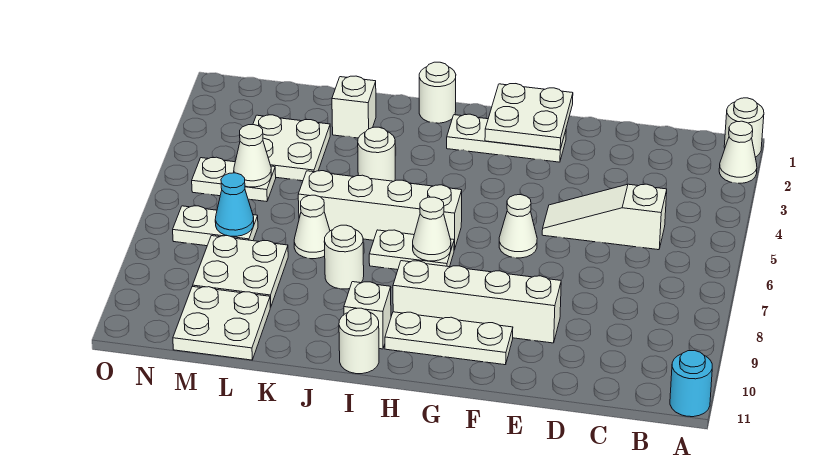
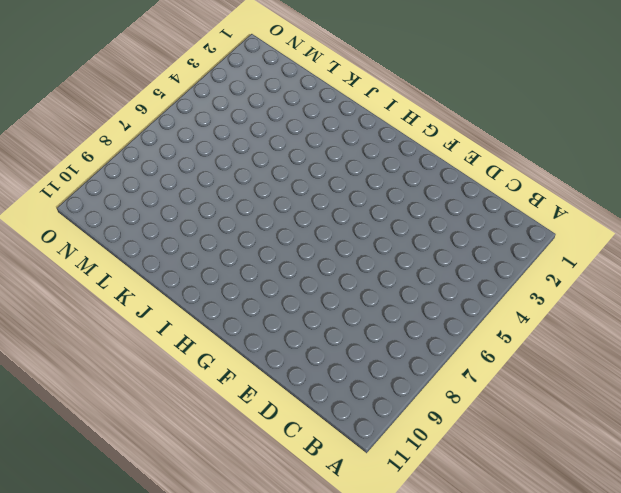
none -> white round brick A1 level 1
none -> white cone A2 level 1
none -> cyan round brick A11 level 1

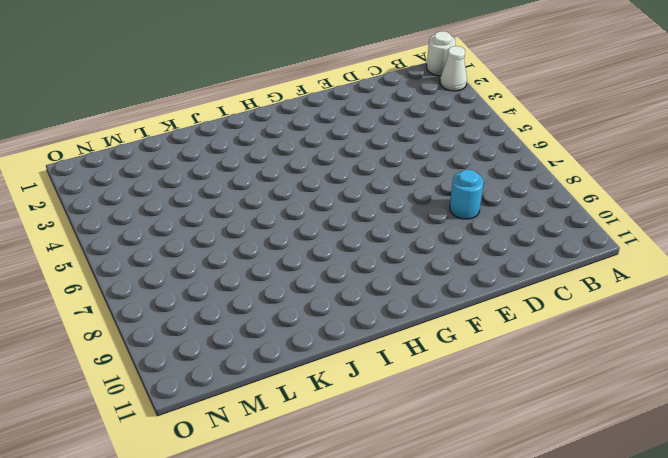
cyan round brick D8 level 1 -> cyan round brick A11 level 1
none -> white slope C5:E5 level 1 top C
none -> white brick E9:H9 level 1
none -> white plate F2:H2 level 1

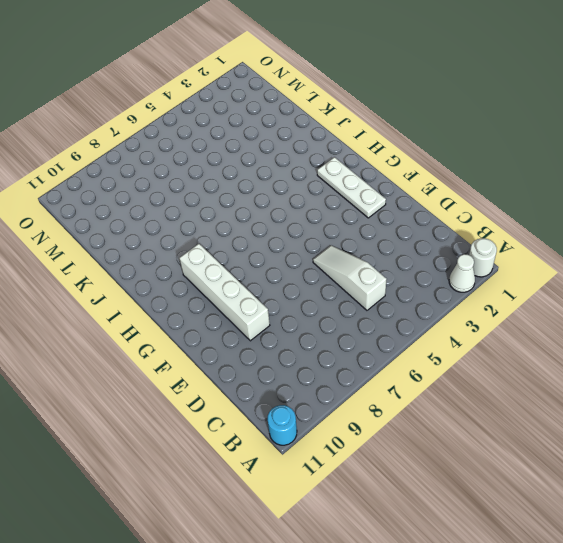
none -> white cone F6 level 1
none -> white plate F10:H10 level 1
none -> white brick H6:K6 level 1

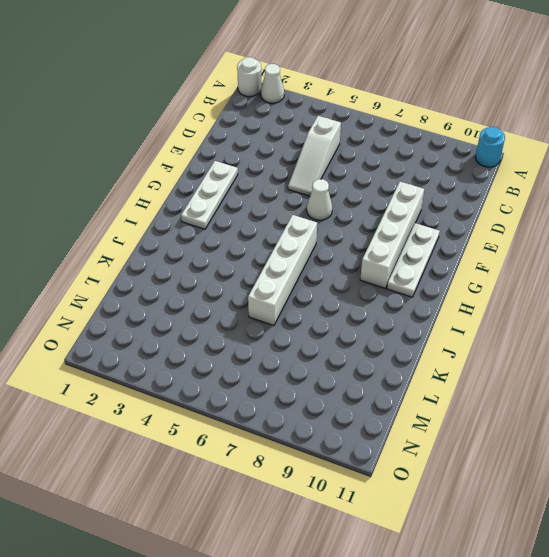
none -> white plate H7:I7 level 1
none -> white round brick I1 level 1
none -> white brick I10 level 1

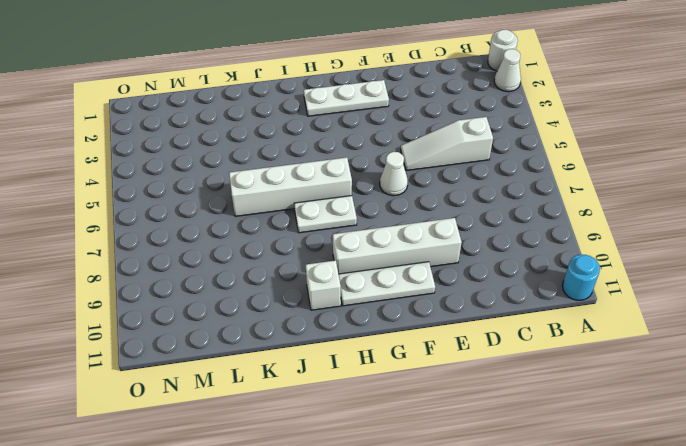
none -> white round brick I1 level 1
none -> white round brick I11 level 1
none -> white round brick J4 level 1

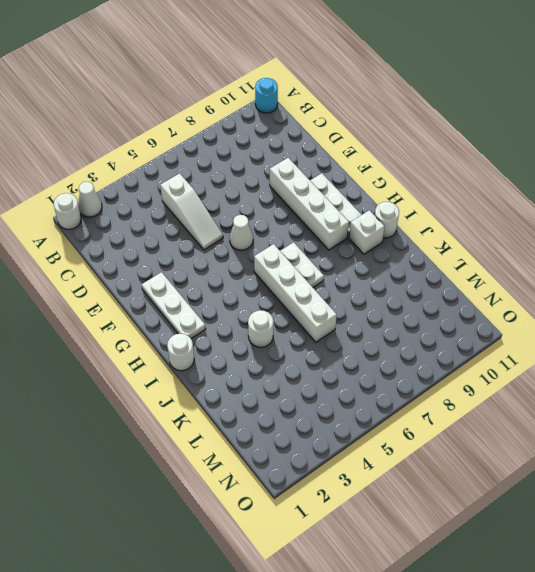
none -> white round brick J8 level 1
none -> white brick K2 level 1
none -> white cone K7 level 1

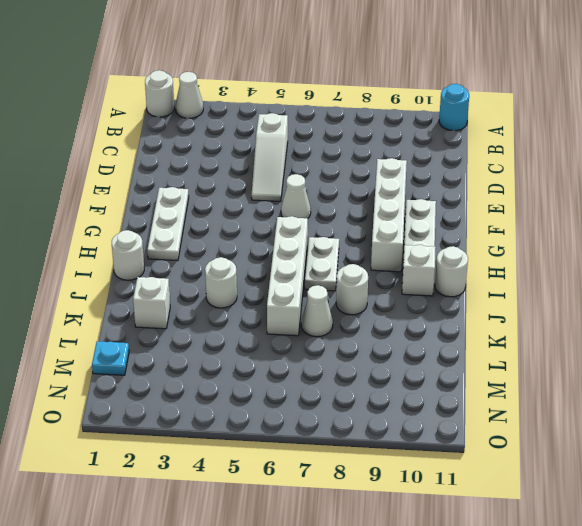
cyan plate M1 level 1 -> none
none -> white plate L3:M4 level 1
none -> white plate L8:M9 level 1
none -> white plate L10:M11 level 1

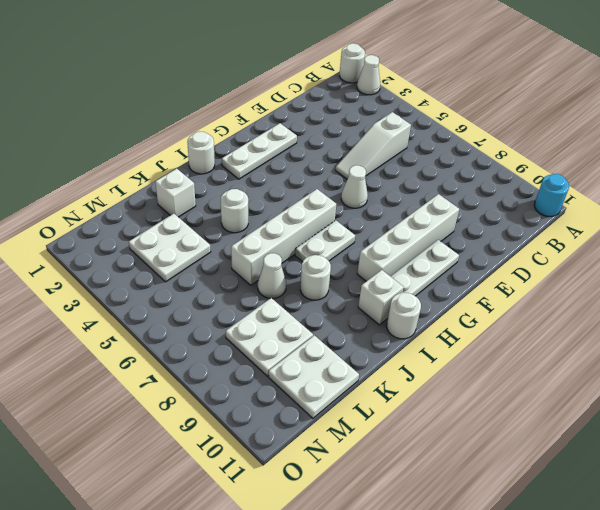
none -> white plate M5:N5 level 1
none -> white plate M7:N7 level 1
none -> white plate F1:G2 level 2

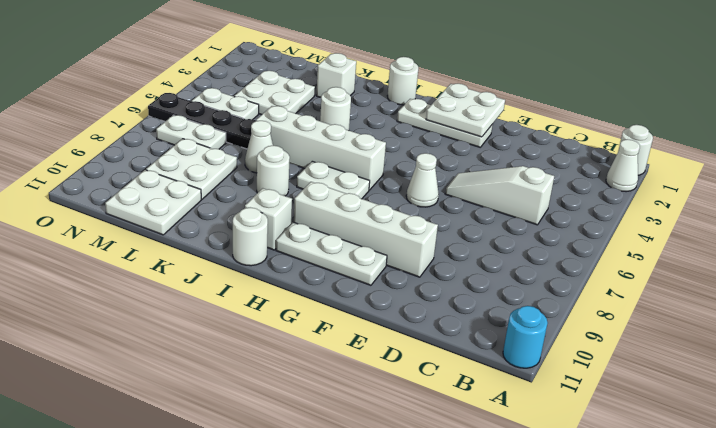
black plate L6:O6 level 1 -> none
none -> white cone H7 level 2
none -> white cone M5 level 2
none -> cyan cone M7 level 2

